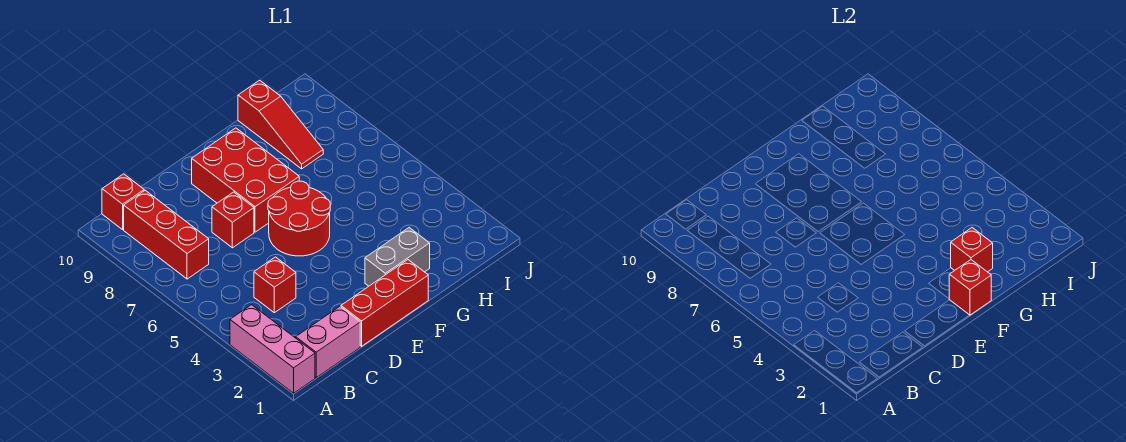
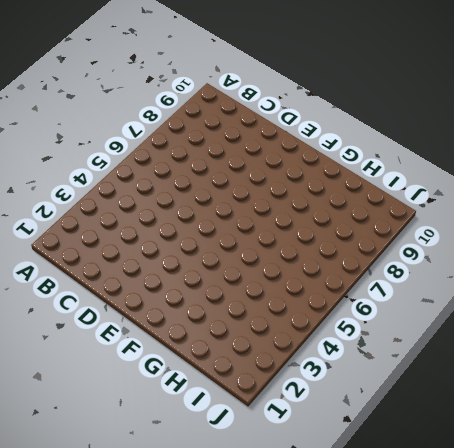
none -> pink brick A1:A3 level 1
none -> pink brick B1:C1 level 1
none -> red brick B7:B9 level 1

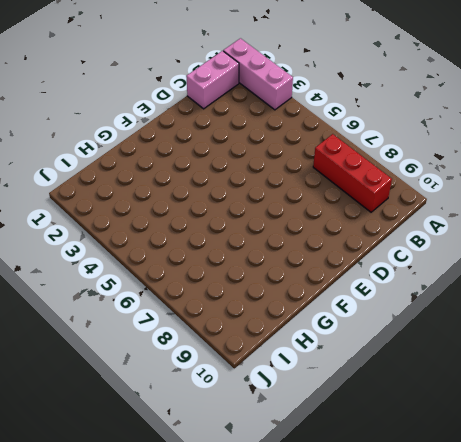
none -> red brick B10 level 1
none -> red brick C4 level 1
none -> red brick D1:F1 level 1

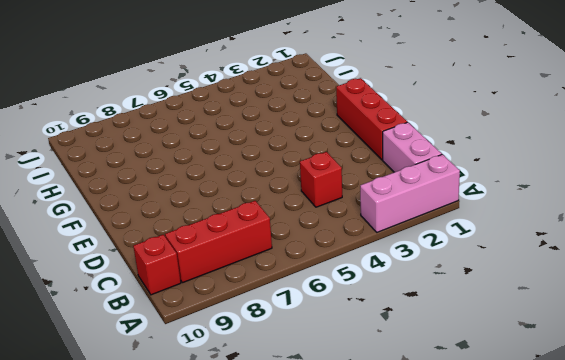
none -> red brick D7 level 1
none -> red round brick E5:F6 level 1
none -> red brick E7:F9 level 1

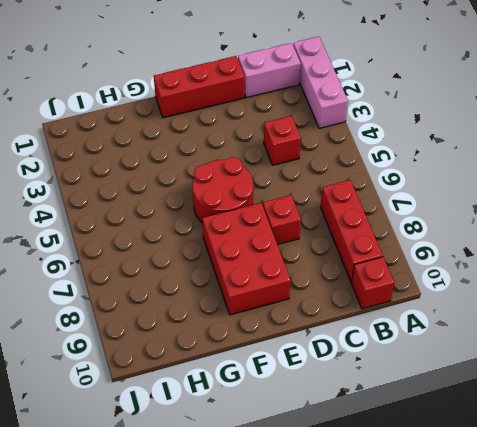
none -> grey brick F2:G2 level 1
none -> red slope H8:H10 level 1 top 10
none -> red brick F1 level 2

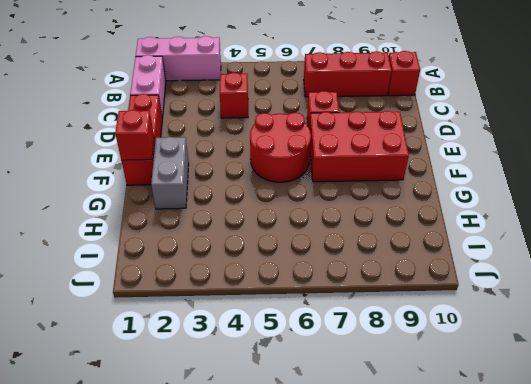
none -> red slope H8:H10 level 1 top 10
none -> red brick G2 level 2

